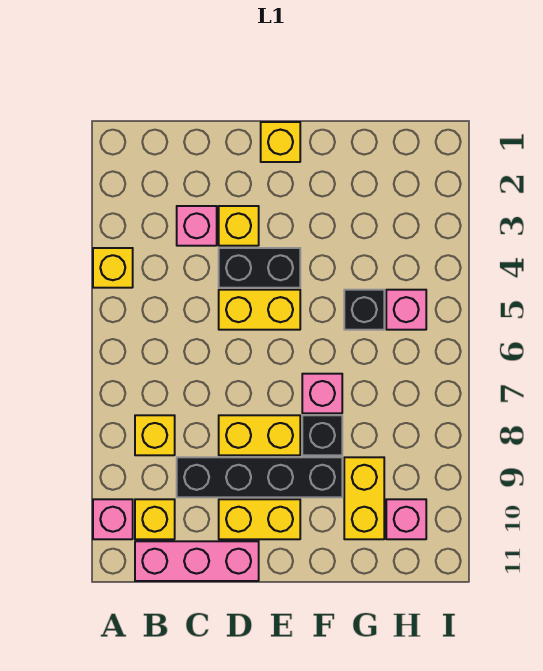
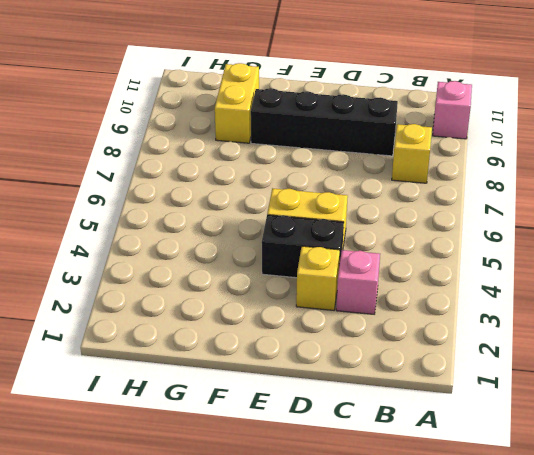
none -> yellow brick A4 level 1
none -> yellow brick B10 level 1
none -> pink brick B11:D11 level 1

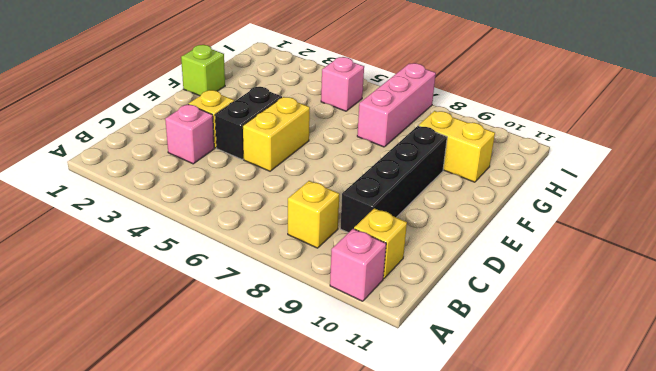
lime brick F1 level 1 -> none
pink brick G7:I7 level 1 -> pink brick B11:D11 level 1
none -> yellow brick A4 level 1
none -> yellow brick D8:E8 level 1
none -> yellow brick D10:E10 level 1

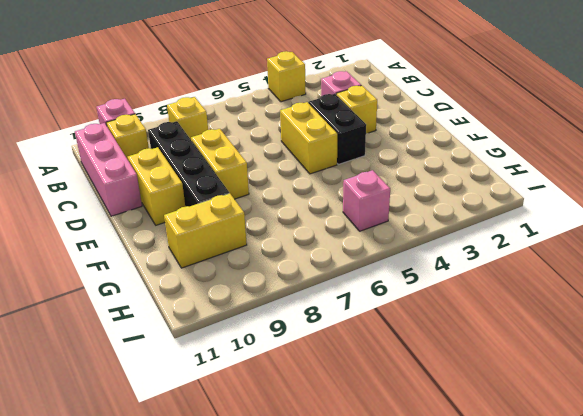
none -> yellow brick E1 level 1
none -> pink brick F7 level 1
none -> black brick F8 level 1

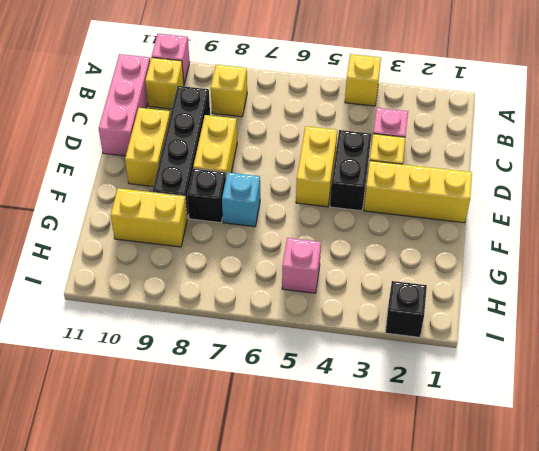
yellow brick E1:E3 level 1 -> yellow brick E1 level 1
cyan brick F7 level 1 -> pink brick F7 level 1
black brick I2 level 1 -> black brick G5 level 1
none -> pink brick H10 level 1

